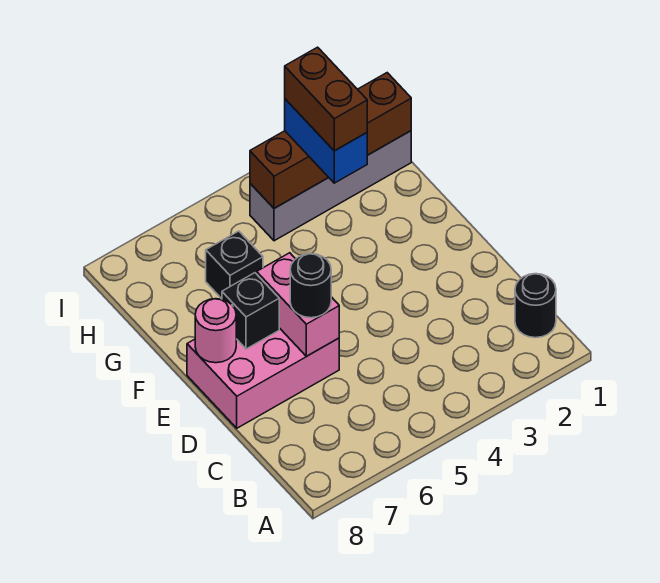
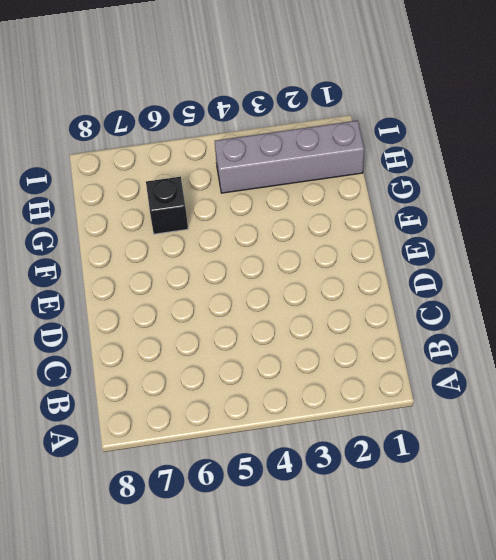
none -> black round brick B1 level 1
none -> pink brick D6:E8 level 1

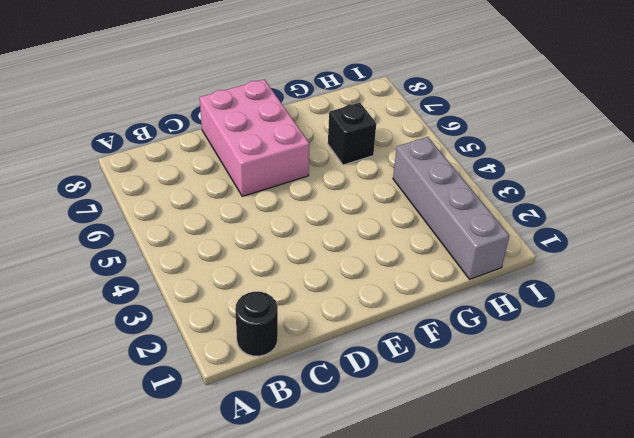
none -> pink brick D6:E6 level 2
none -> black brick E7 level 2

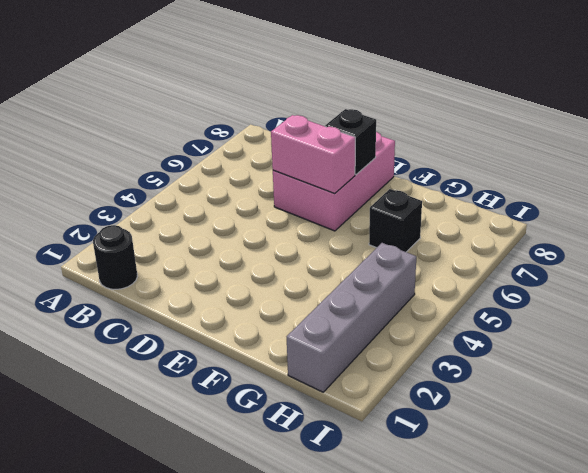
none -> pink round brick E8 level 2
none -> brown brick H1:H4 level 2

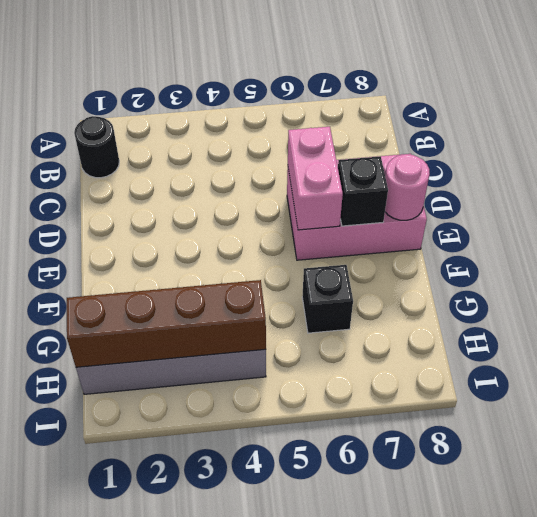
none -> black round brick D6 level 3
none -> blue brick G3:H3 level 3

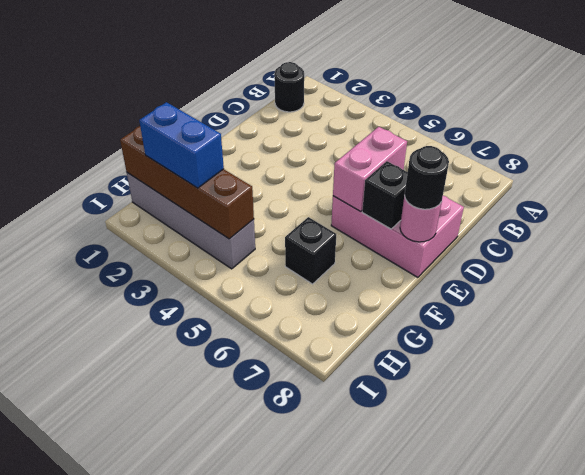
black round brick E8 level 3 -> black round brick D6 level 3
blue brick H2:H3 level 3 -> blue brick G3:H3 level 3
none -> brown brick G3:H3 level 4

